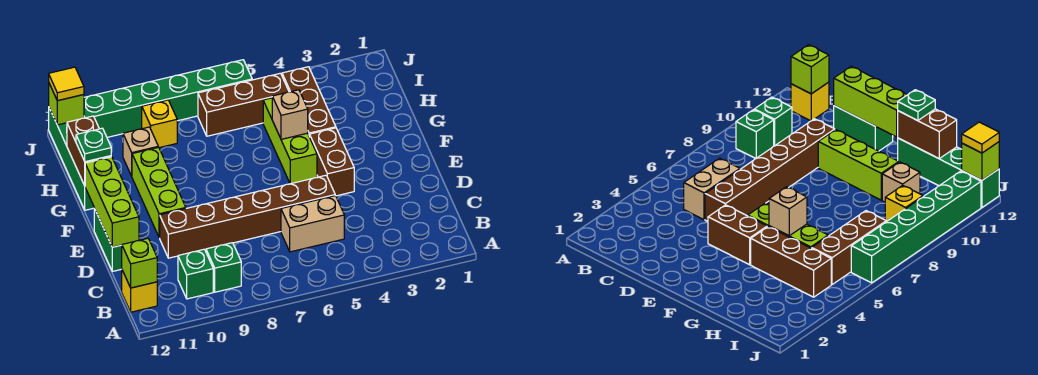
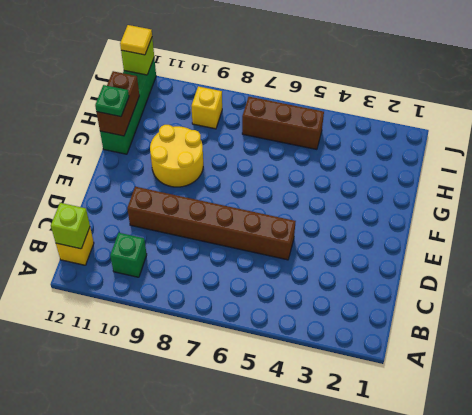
yellow round brick F9:G10 level 1 -> lime brick E10:G10 level 1
none -> green brick B9 level 1
none -> tan brick C5:C6 level 1
none -> green brick D12:E12 level 1

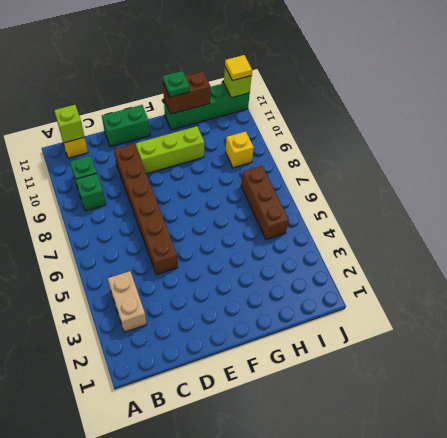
tan brick B3:B4 level 1 -> tan brick C5:C6 level 1
none -> brown brick E4:F4 level 1
none -> lime brick F5:H5 level 1
none -> brown brick G4:I4 level 1

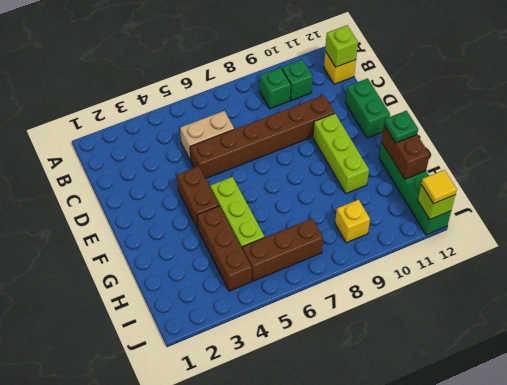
none -> tan brick H10 level 1
none -> green brick J6:J11 level 1
none -> lime brick D12:F12 level 2

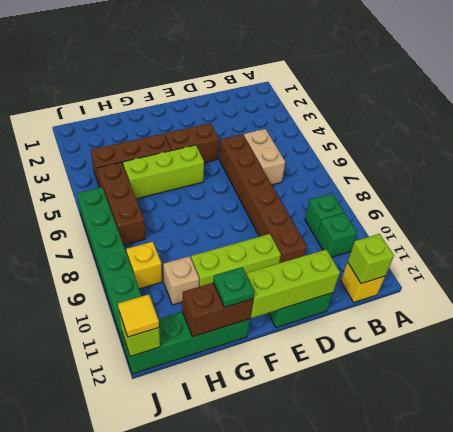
none -> tan brick G5 level 2

